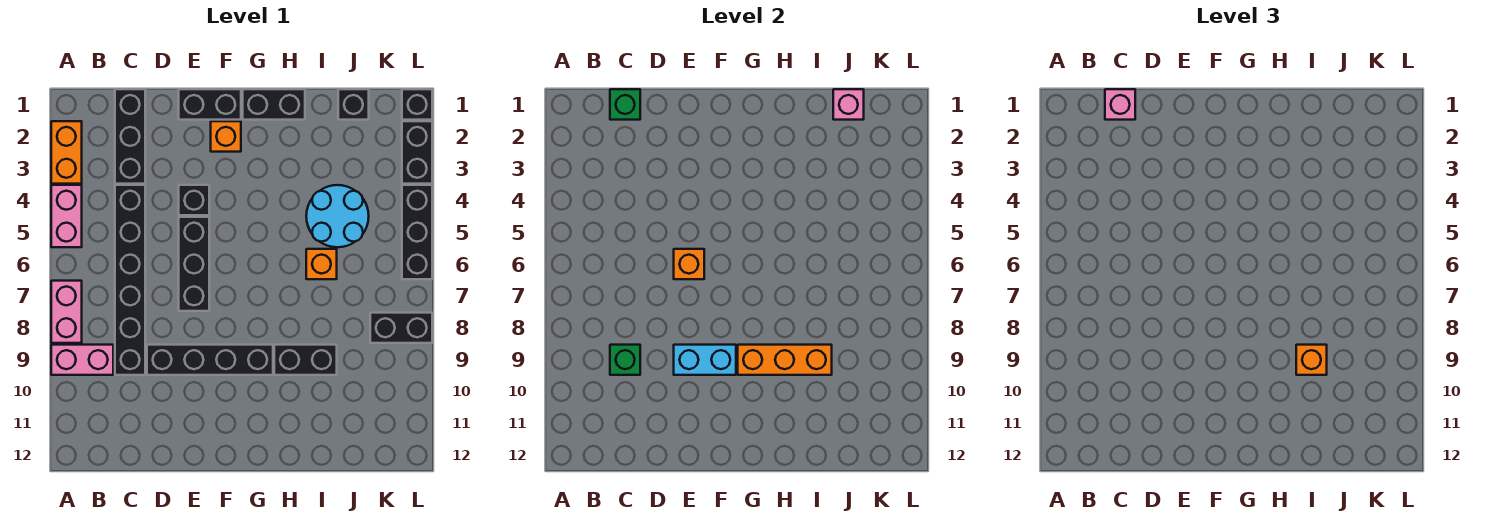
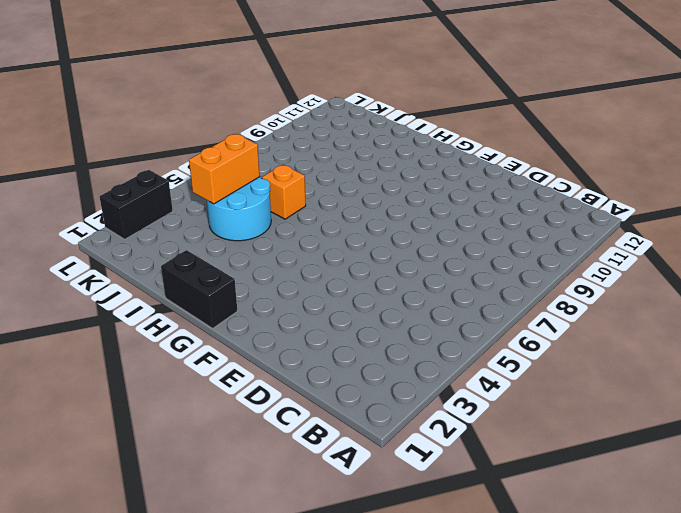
orange brick J4:J5 level 2 -> orange brick A2:A3 level 1
none -> pink brick A4:A5 level 1
none -> pink brick A7:A8 level 1
none -> pink brick A9:B9 level 1

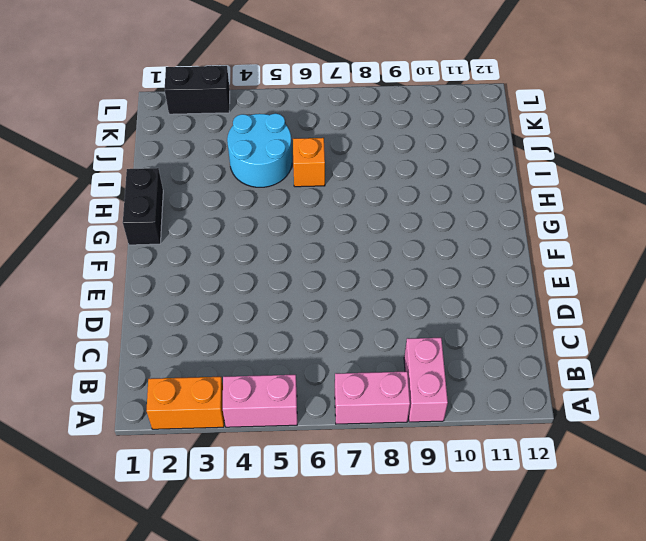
none -> black brick C1:C3 level 1
none -> black brick C4:C9 level 1
none -> black brick D9:G9 level 1

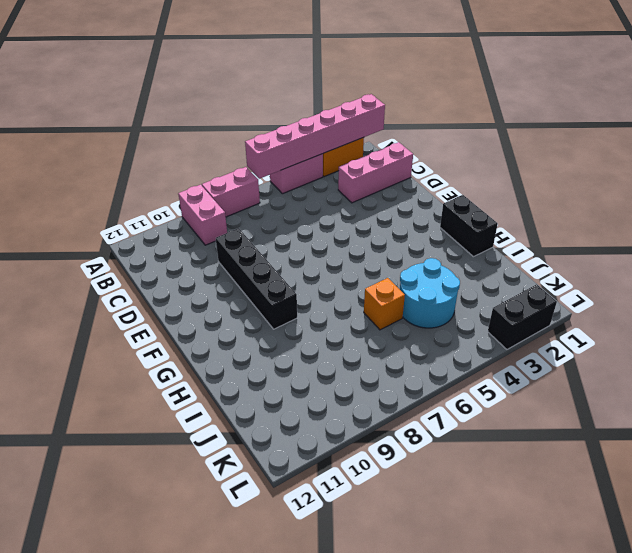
pink brick A1:A6 level 2 -> none
pink brick C1:C3 level 1 -> black brick C1:C3 level 1
none -> black brick C4:C9 level 1
none -> black brick E1:F1 level 1
none -> black brick E4 level 1

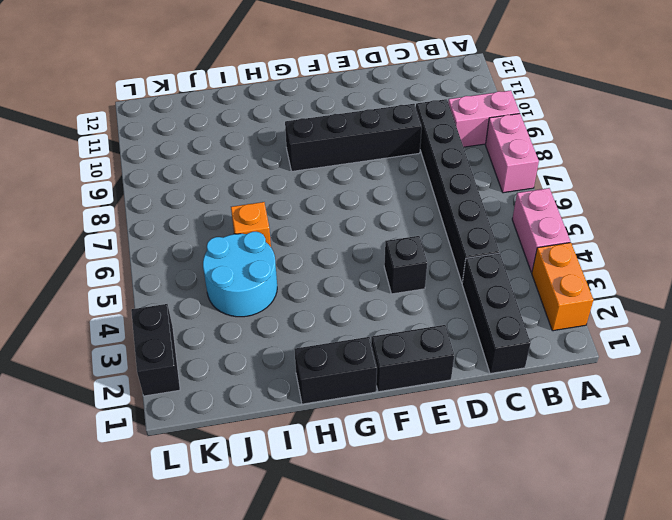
none -> black brick E5:E7 level 1
none -> orange brick F2 level 1
none -> black brick H9:I9 level 1

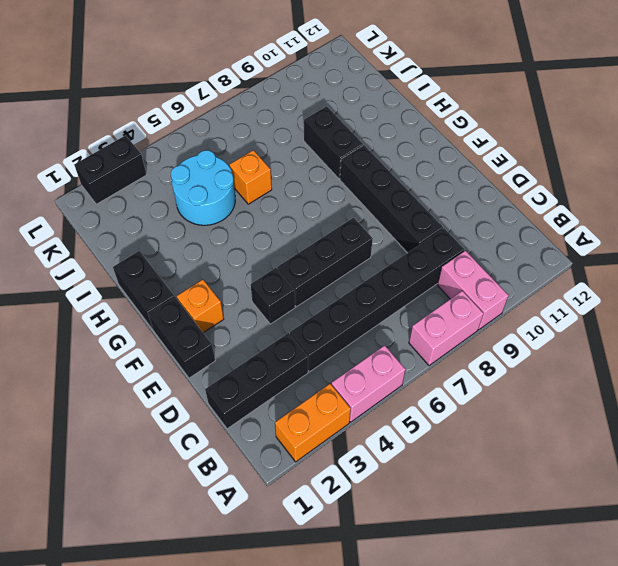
none -> black brick J1 level 1
none -> black brick K8:L8 level 1
none -> black brick L1 level 1

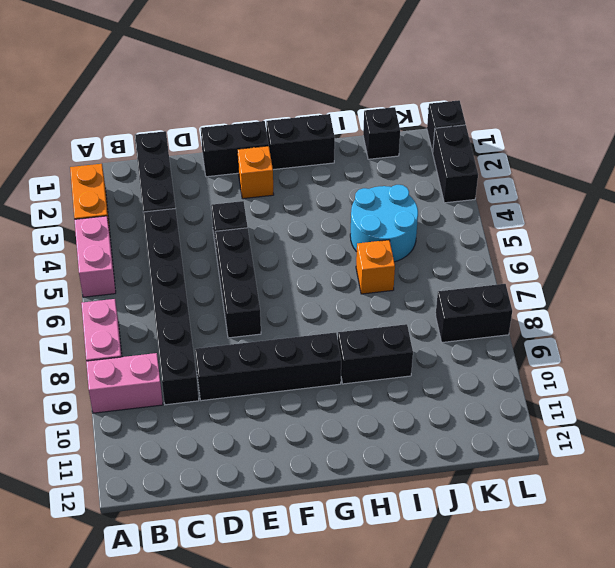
none -> black brick L4:L6 level 1
none -> green brick C1 level 2
none -> green brick C9 level 2

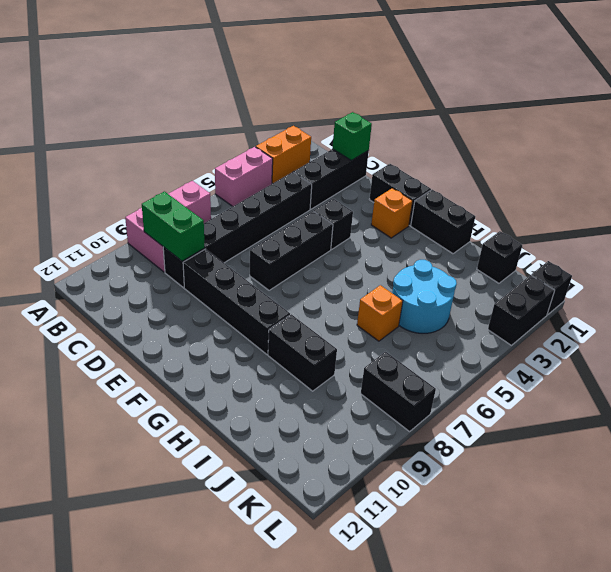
green brick B9:C9 level 2 -> green brick C9 level 2
none -> black brick L4:L6 level 1
none -> orange brick E6 level 2
none -> cyan brick E9:F9 level 2

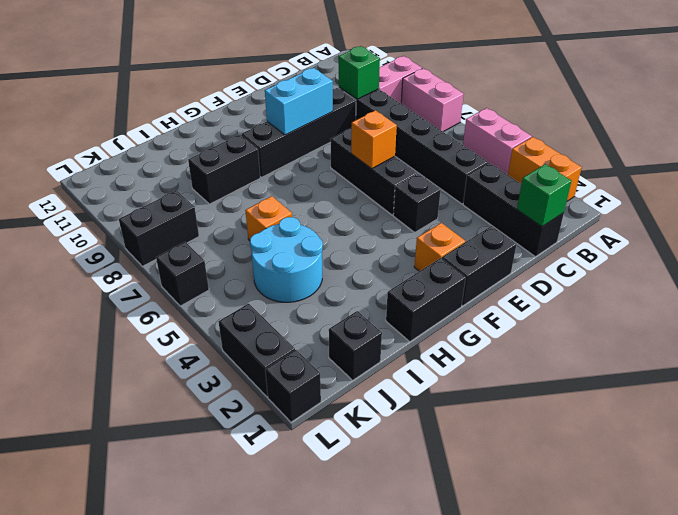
black brick L6 level 1 -> black brick L4:L6 level 1
none -> orange brick G9:I9 level 2
none -> pink brick J1 level 2
none -> pink brick C1 level 3

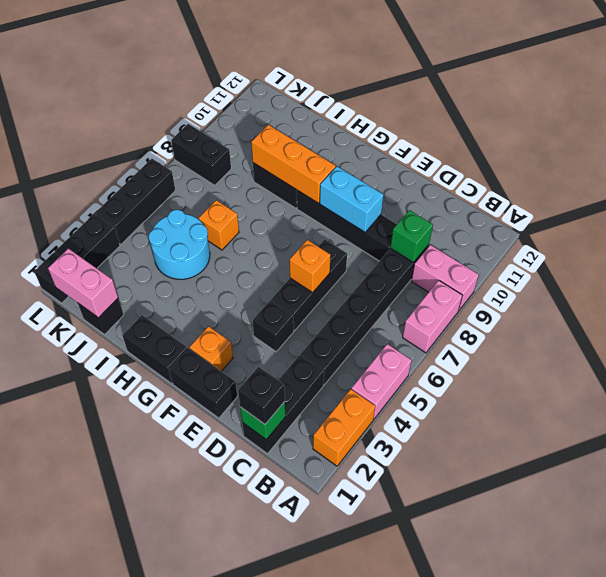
black brick C1 level 3 -> pink brick C1 level 3
pink brick J1:K1 level 2 -> pink brick J1 level 2
none -> orange brick I9 level 3

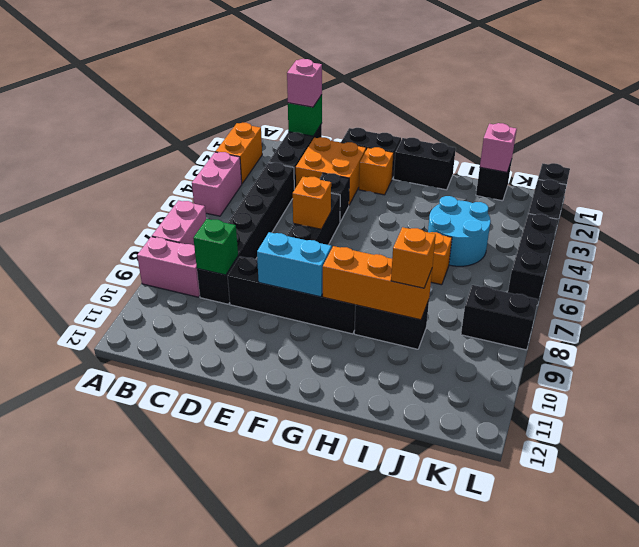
orange brick D2:E3 level 1 -> none

